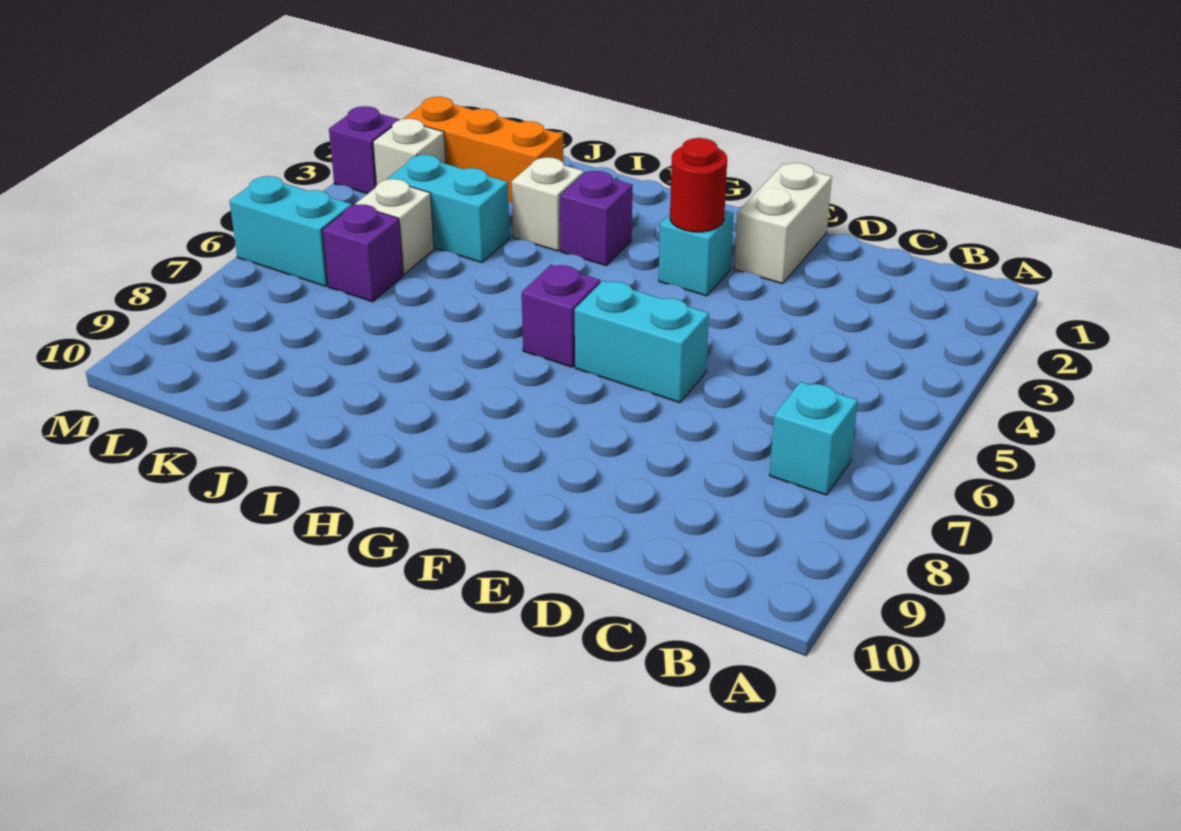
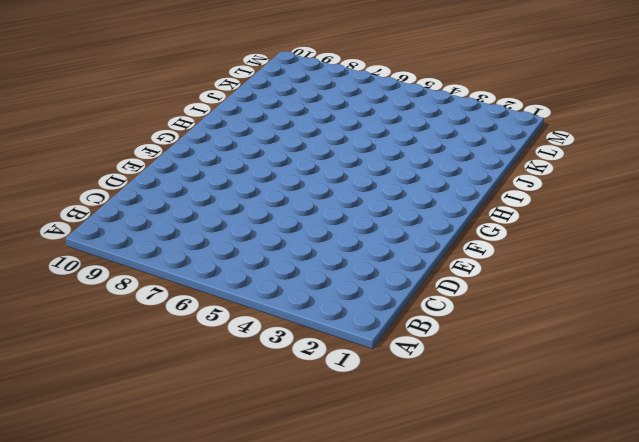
none -> cyan brick B7 level 1
none -> white brick E1:E2 level 1
none -> cyan brick E6:F6 level 1

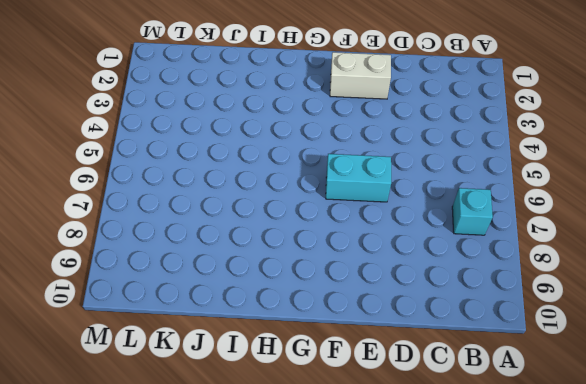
white brick E2:F2 level 1 -> white brick E1:E2 level 1
none -> cyan brick F3 level 1
none -> purple brick G6 level 1
none -> purple brick H3 level 1

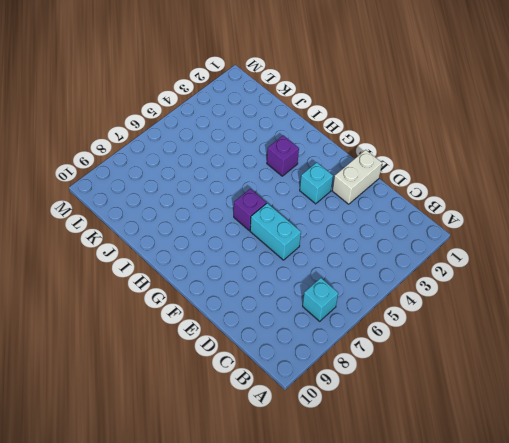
none -> white brick I3 level 1
none -> orange brick J2:L2 level 1
none -> cyan brick J4:K4 level 1

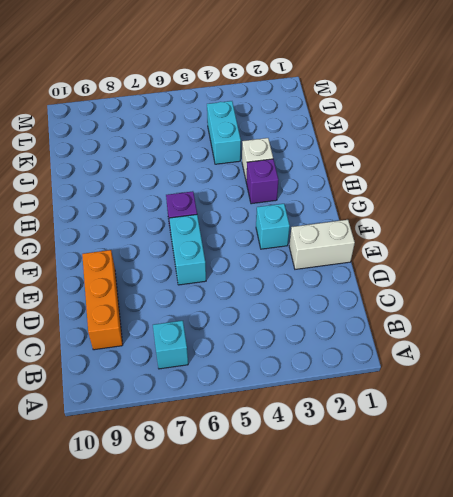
orange brick C9:E9 level 1 -> orange brick J2:L2 level 1
none -> white brick K5 level 1
none -> purple brick K6 level 1
none -> white brick L3 level 1

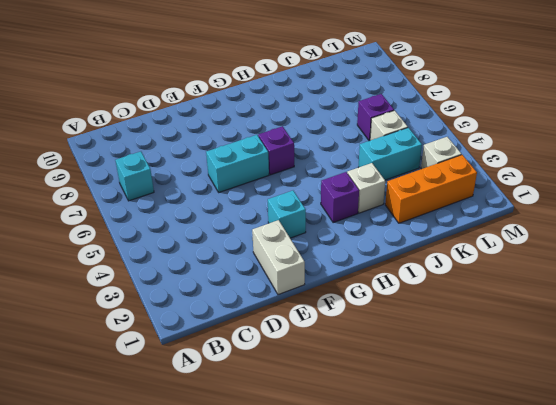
none -> cyan brick L6:M6 level 1
none -> purple brick M3 level 1
none -> red round brick F3 level 2

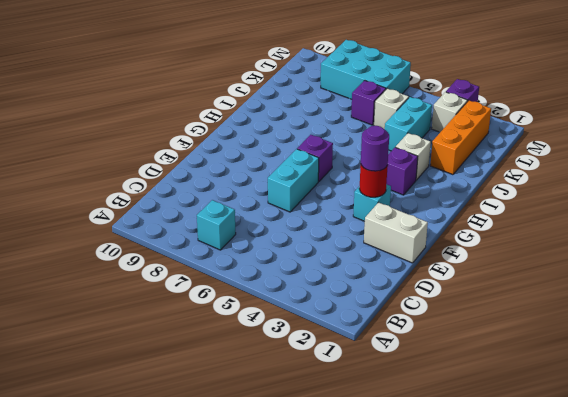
purple round brick F3 level 3 -> none
cyan brick L6:M8 level 1 -> cyan brick L6:M6 level 1

